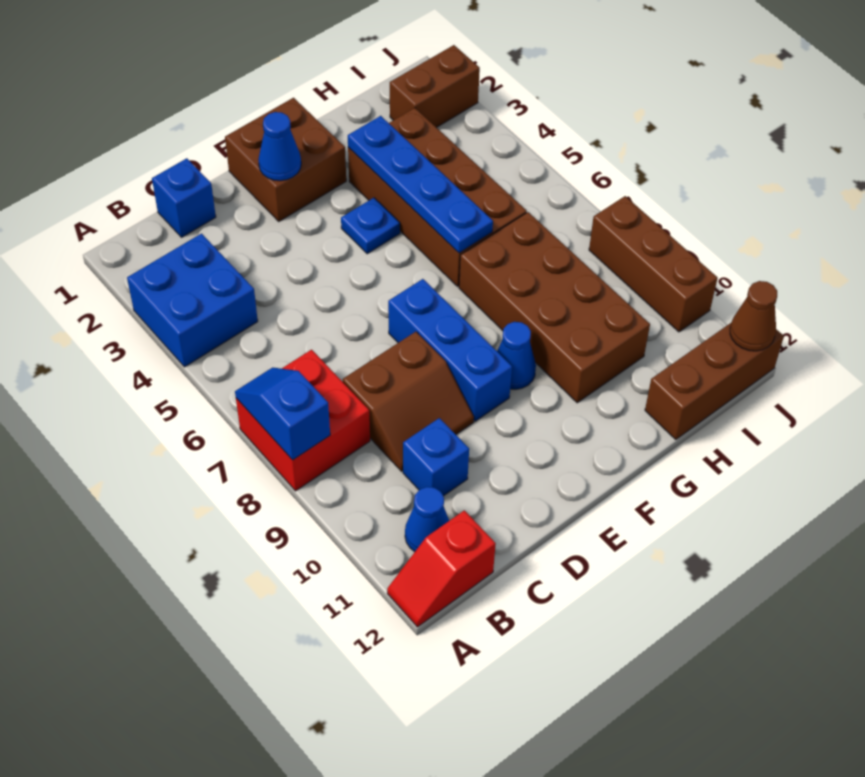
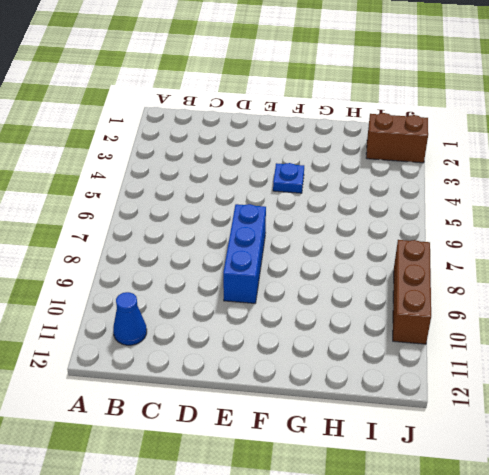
none -> blue brick A3:B4 level 1
none -> red brick A7:B8 level 1
none -> red slope A12:B12 level 1 top B

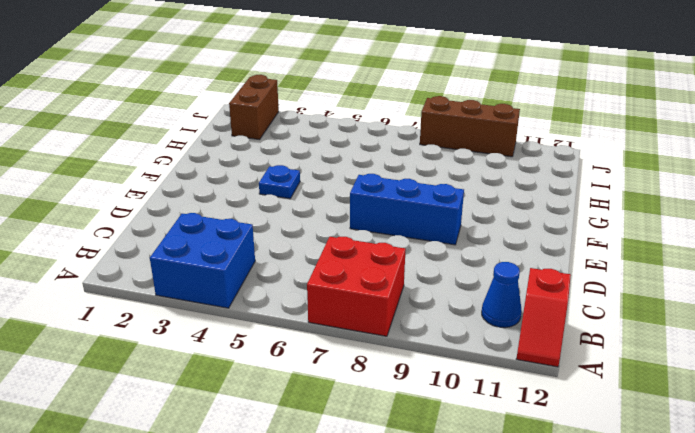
none -> blue brick C1 level 1
none -> brown slope C8:D9 level 1 top 8
none -> blue brick C10 level 1

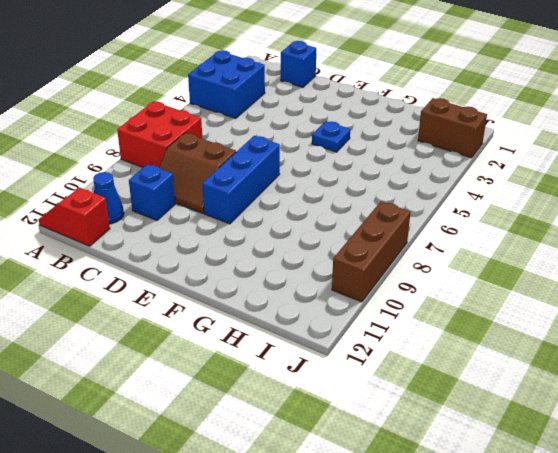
none -> brown brick E1:F2 level 1
none -> blue cone F9 level 1
none -> brown brick G3:H6 level 1

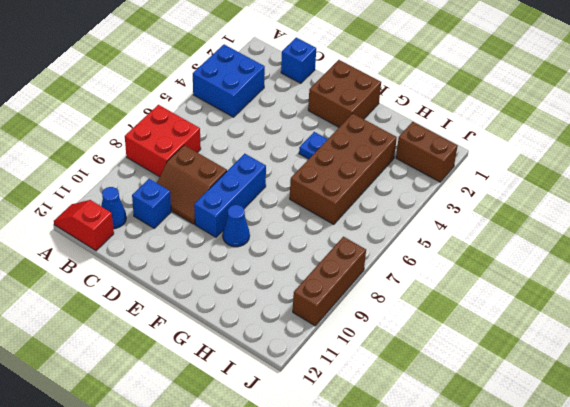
none -> brown brick G7:H10 level 1
none -> brown brick H12:J12 level 1
none -> blue slope A7:A8 level 2 top 8

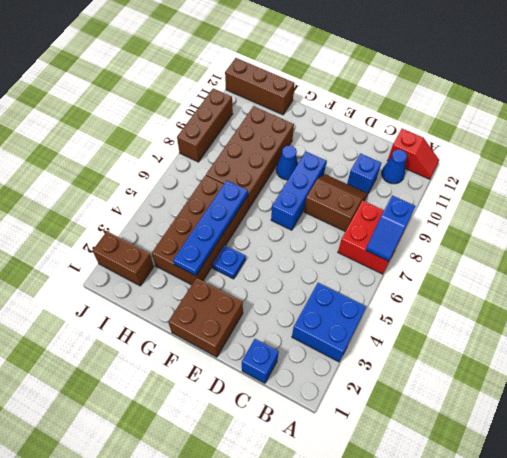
none -> blue cone E2 level 2
none -> brown cone J12 level 2

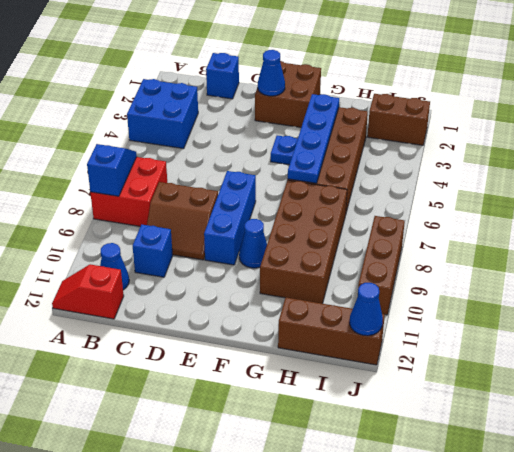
blue cone J12 level 2 -> brown cone J12 level 2

